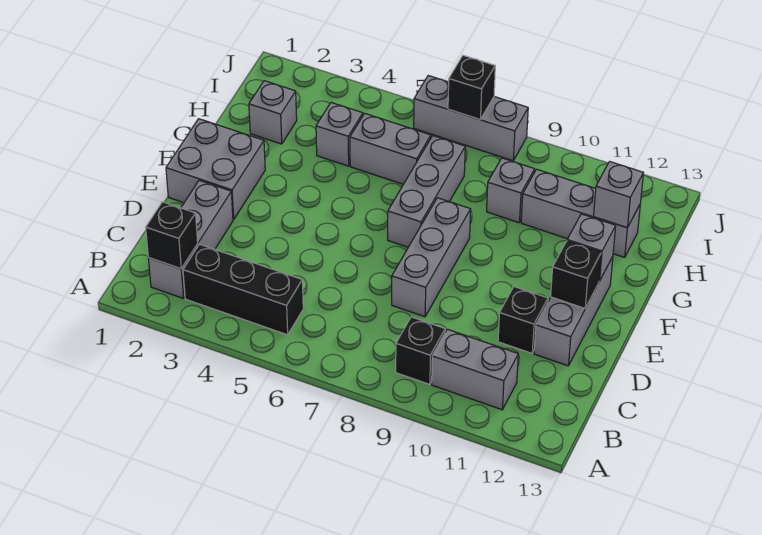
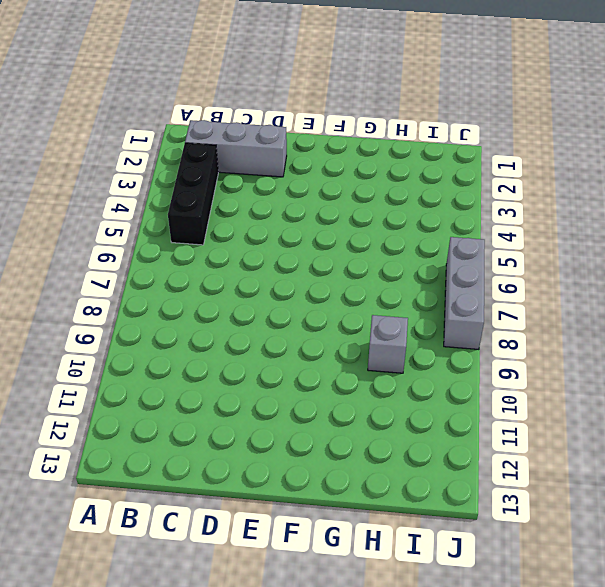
none -> black brick B9 level 1
none -> grey brick B10:B11 level 1
none -> grey brick D8:F8 level 1

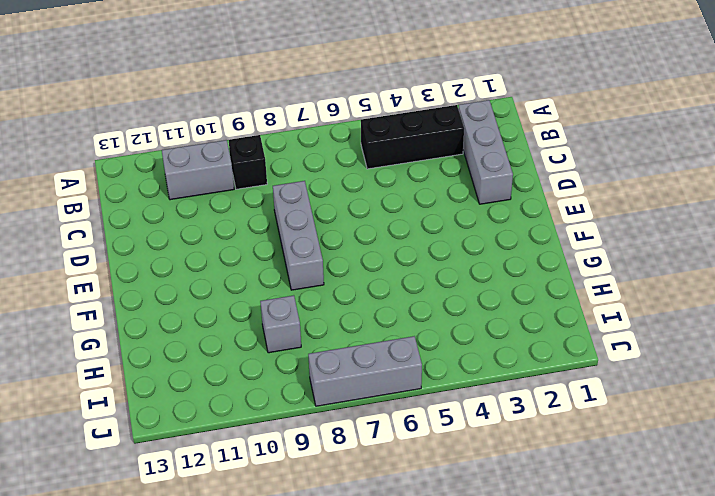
none -> black brick D11 level 1
none -> grey brick D12:F12 level 1
none -> grey brick E1:F2 level 1

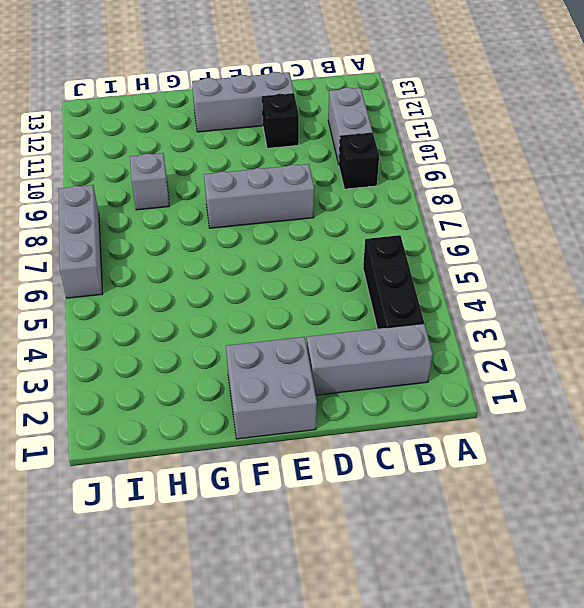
none -> grey brick F7:H7 level 1
none -> grey brick H2 level 1
none -> grey brick H4 level 1

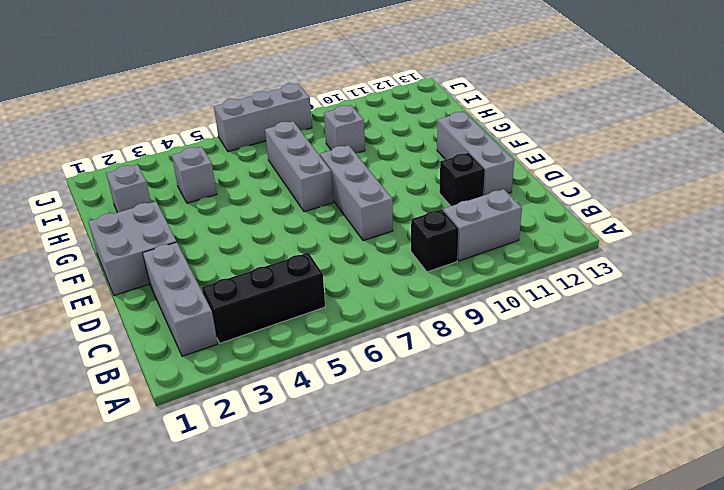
none -> grey brick H5:H6 level 1
none -> grey brick H10:H12 level 1
none -> black brick B2 level 2

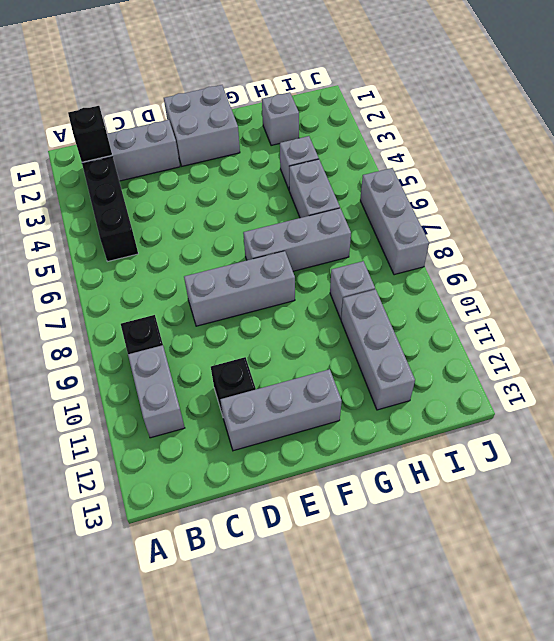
none -> black brick E12 level 2
none -> grey brick F12 level 2
none -> grey brick H12 level 2

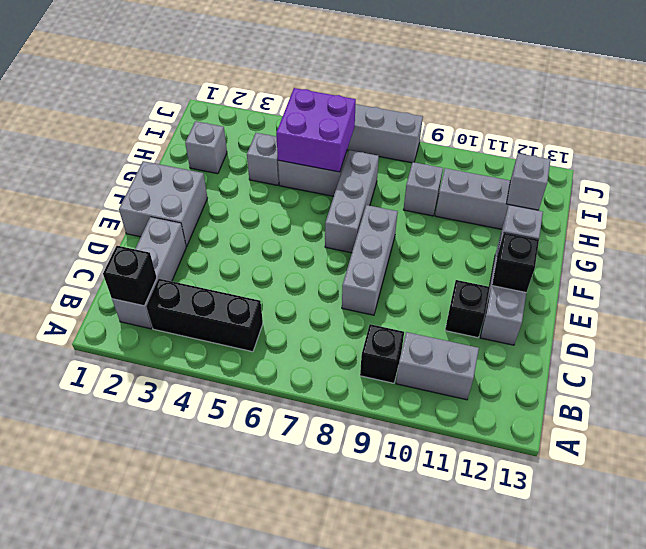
purple brick H5:I6 level 2 -> none
none -> black brick J7 level 2

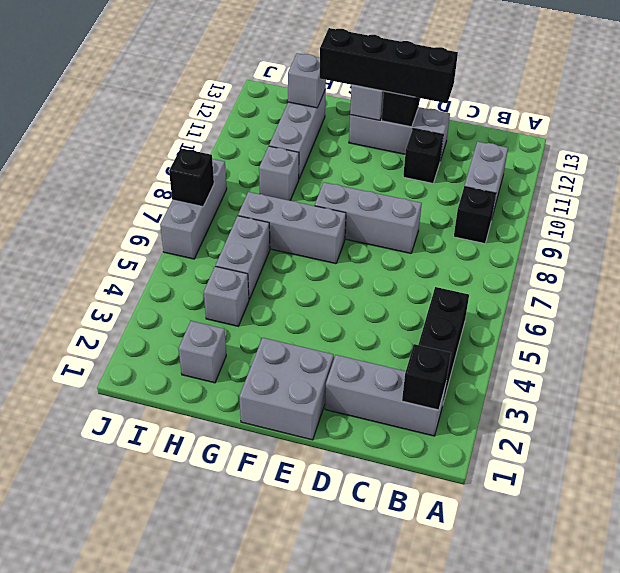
black brick D12:G12 level 3 -> none

